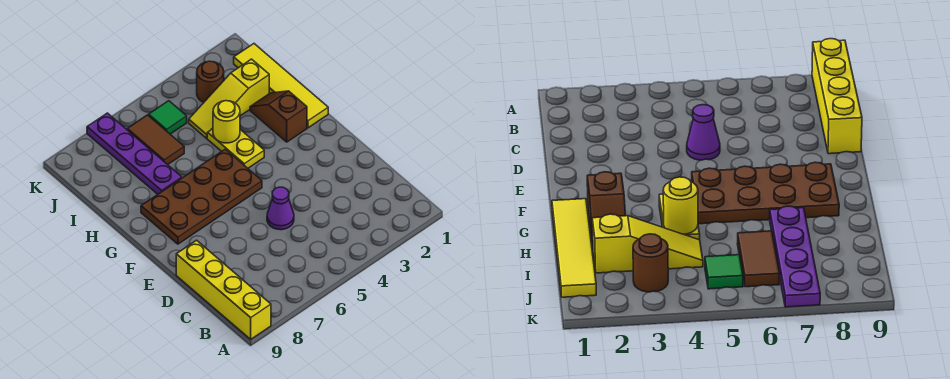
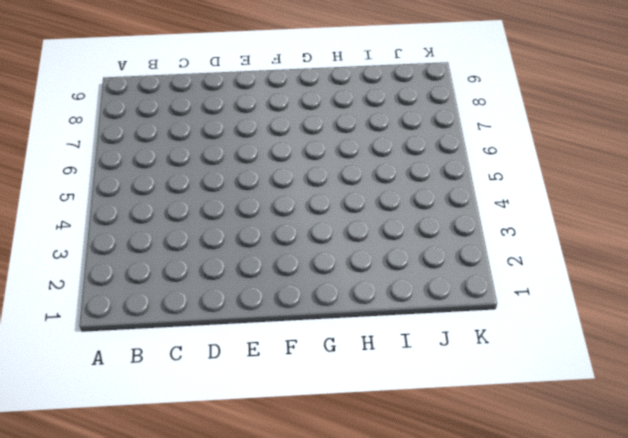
none -> yellow brick A9:D9 level 1
none -> purple cone D5 level 1
none -> brown plate F5:G8 level 1

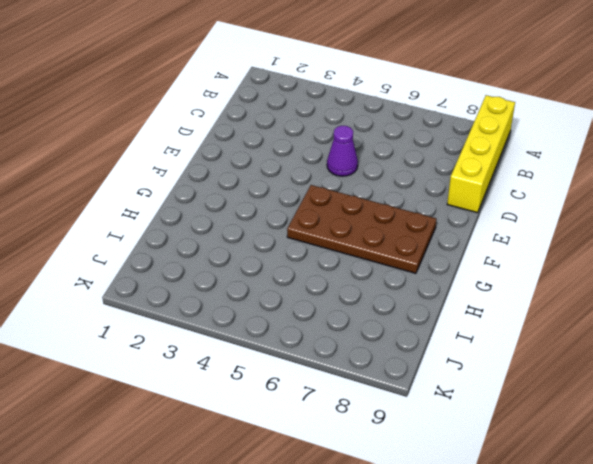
none -> yellow tile G1:J1 level 1
none -> brown slope G2:H2 level 1 top G
none -> yellow plate G4:H4 level 1

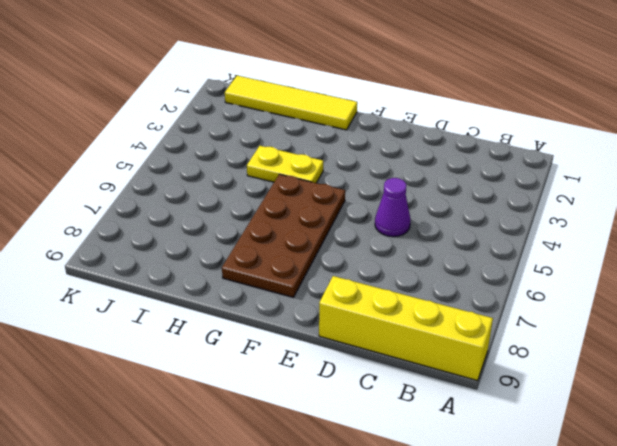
none -> brown slope G2:H2 level 1 top G
none -> purple plate H7:K7 level 1
none -> yellow slope I2:I4 level 1 top 2

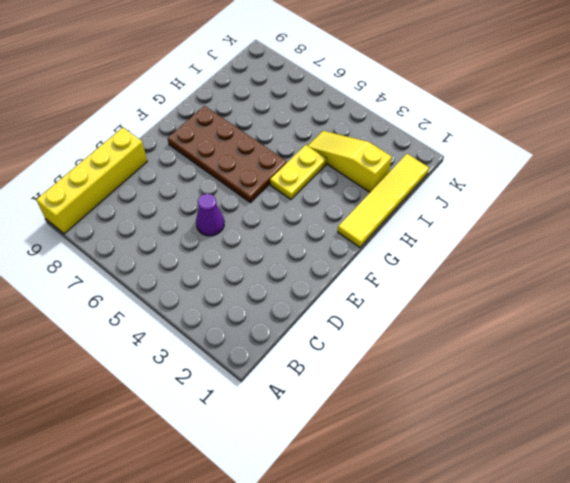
none -> brown slope G2:H2 level 1 top G
none -> purple plate H7:K7 level 1
none -> brown tile I6:J6 level 1

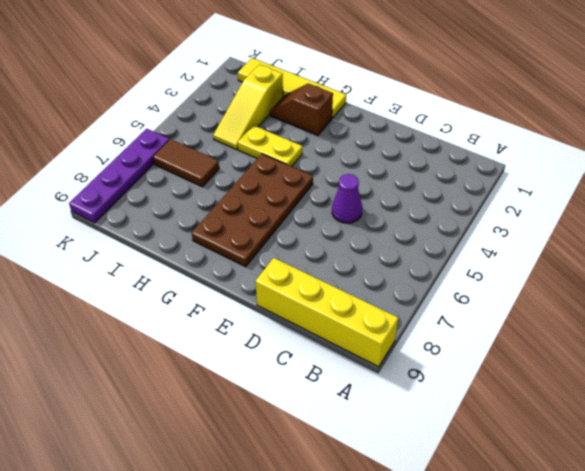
purple plate K6:K9 level 1 -> purple plate H7:K7 level 1
none -> brown round brick J3 level 1
none -> green tile J5 level 1
none -> yellow round brick H4 level 2

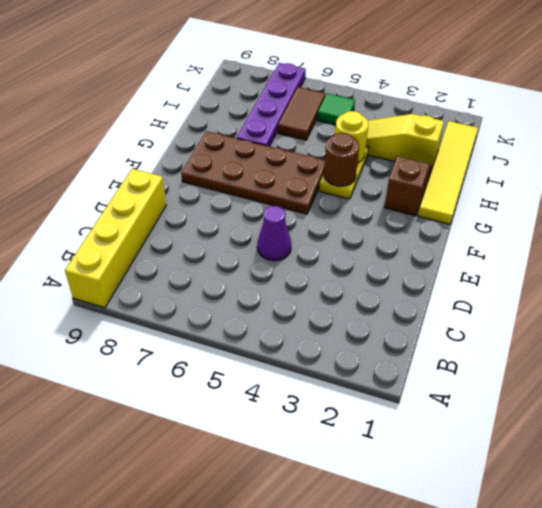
brown round brick G4 level 2 -> brown round brick J3 level 1

